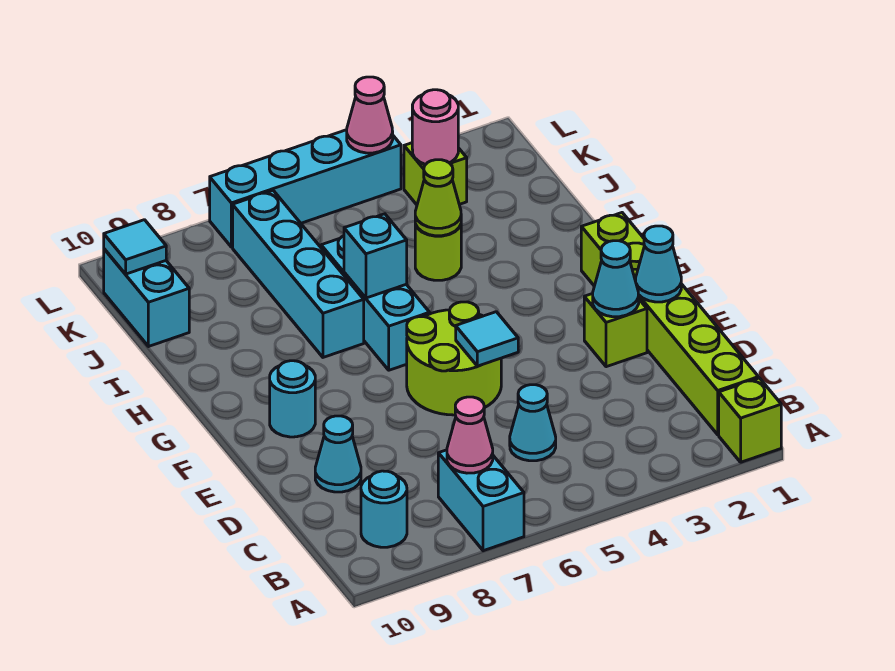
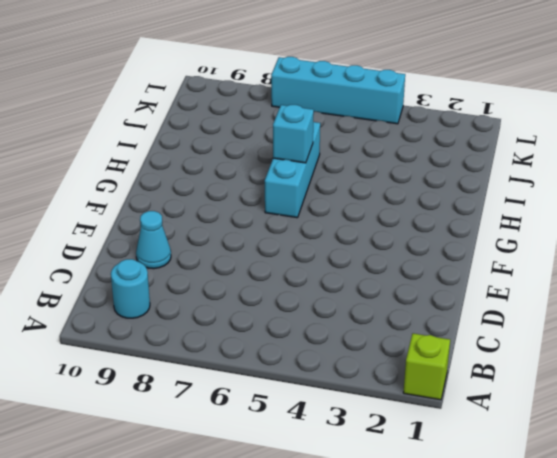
none -> cyan brick A7:B7 level 1
none -> lime brick B1:G1 level 1
none -> cyan cone C5 level 1

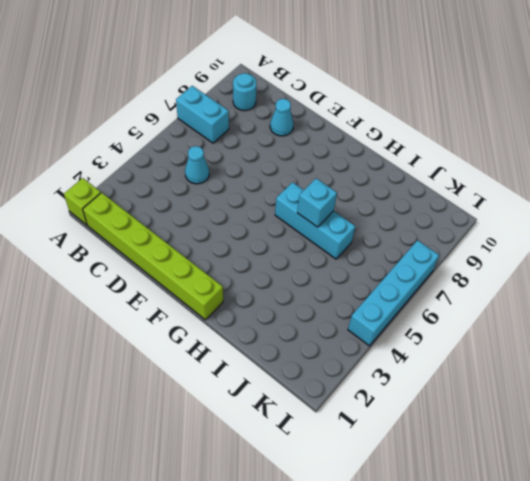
none -> lime brick E2 level 1
none -> lime round brick E5:F6 level 1
none -> cyan round brick F9 level 1

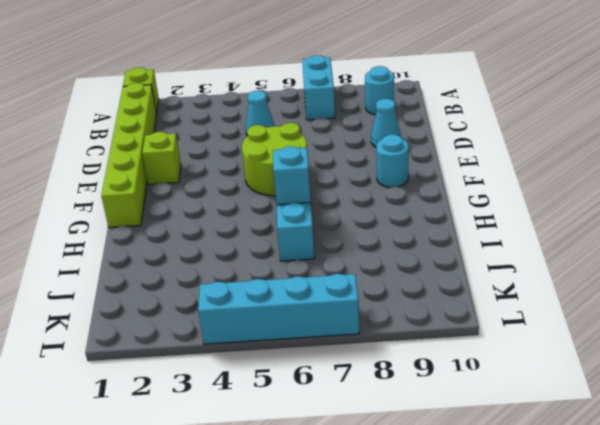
none -> cyan brick H7:K7 level 1
none -> lime round brick I4 level 1
none -> cyan brick J10:K10 level 1

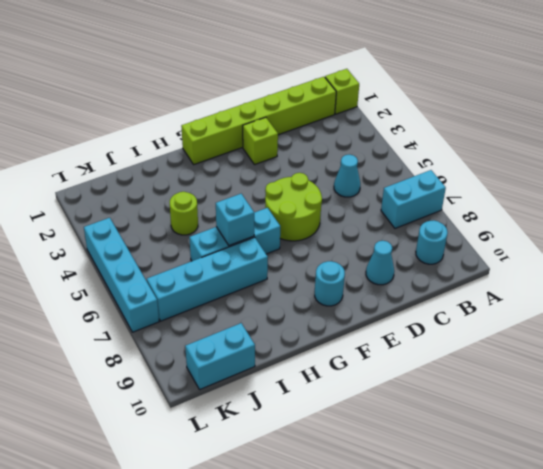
none -> lime brick K3 level 1
none -> pink cone B7 level 2
none -> cyan cone E1 level 2

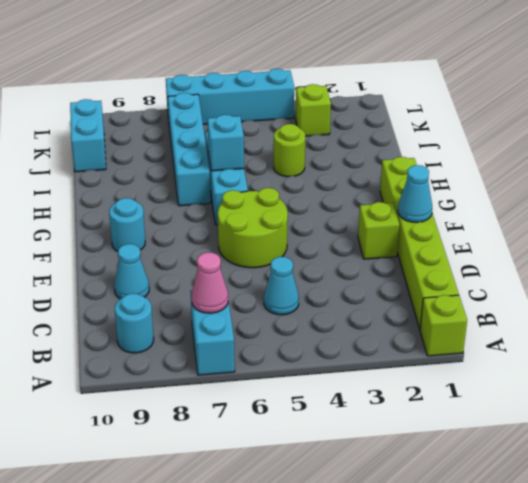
none -> cyan cone E2 level 2
none -> cyan tile E5 level 2
none -> lime cone I4 level 2

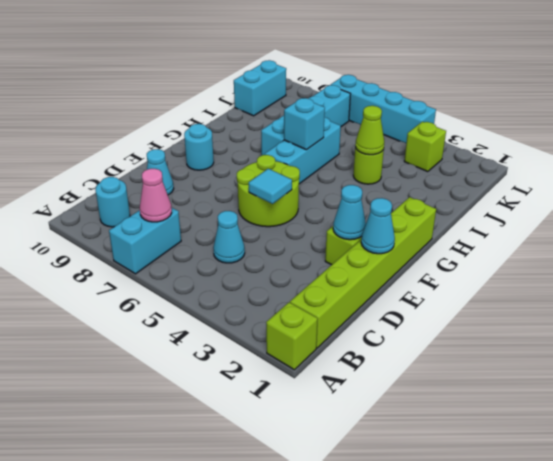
none -> pink round brick K3 level 2
none -> cyan tile K10 level 2
none -> pink cone L4 level 2

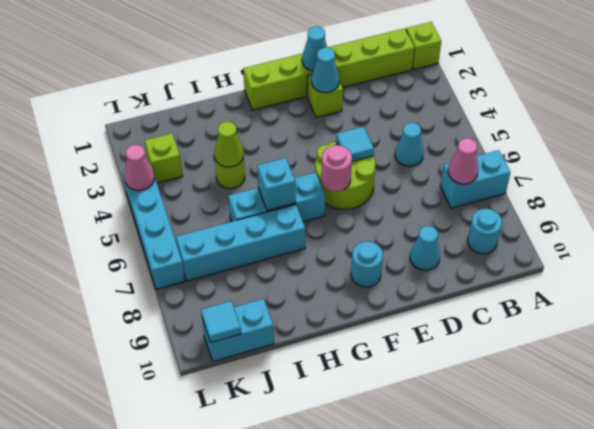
pink round brick F6 level 2 -> pink round brick K3 level 2

